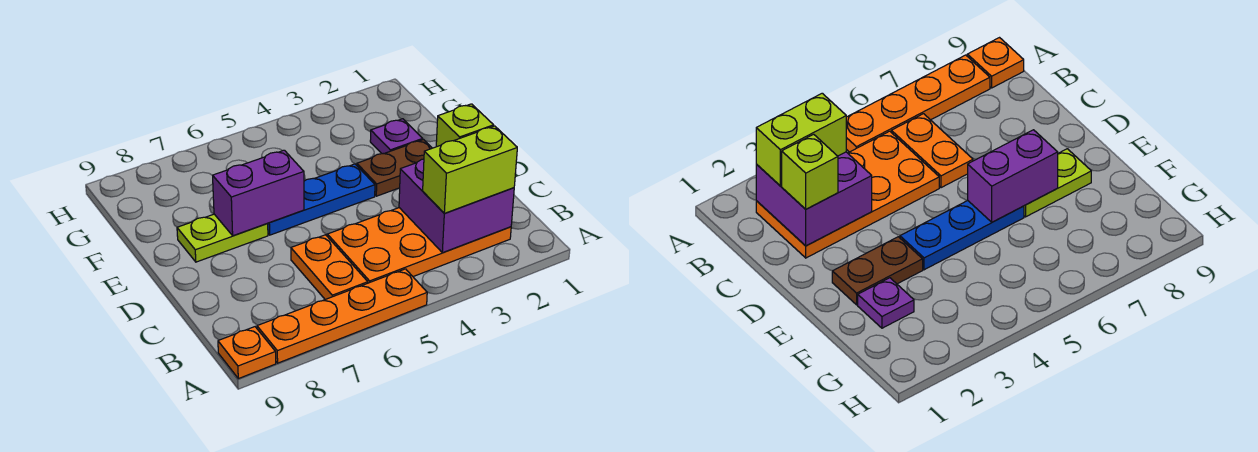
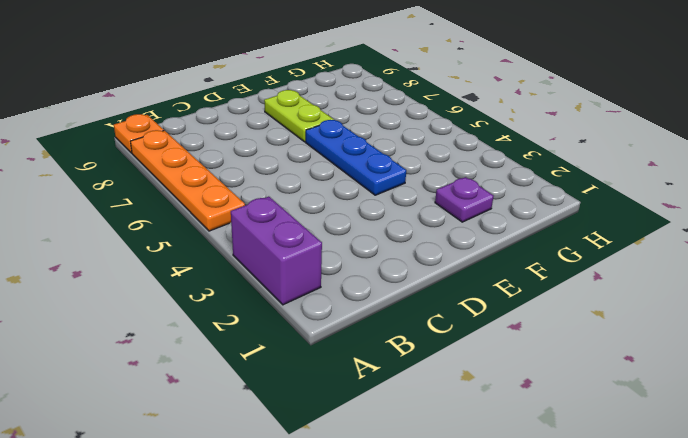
purple brick A2:A3 level 1 -> purple brick E6:E7 level 2
none -> orange plate B2:C5 level 1
none -> orange plate B6:C6 level 1
none -> brown plate E2:E3 level 1

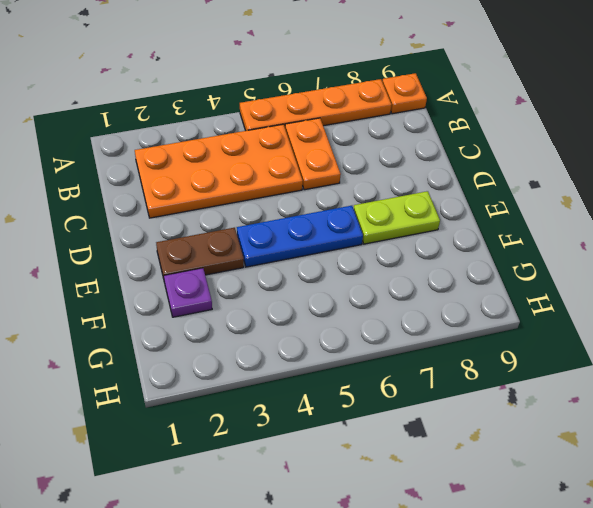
none -> purple brick B2:C3 level 2
none -> purple brick E6:E7 level 2
none -> lime brick B2:B3 level 3

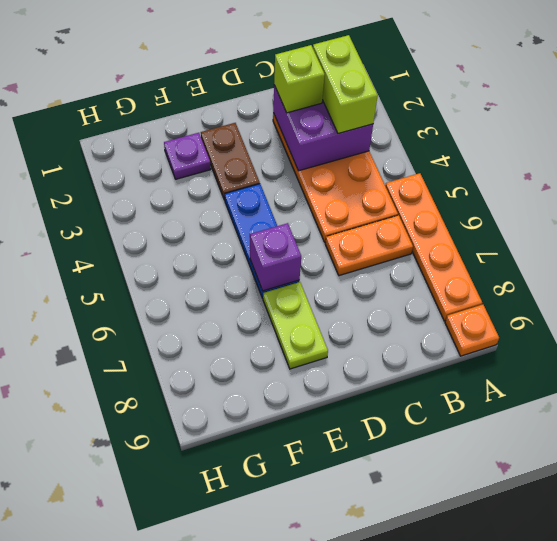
purple brick E6 level 2 -> purple brick E6:E7 level 2

